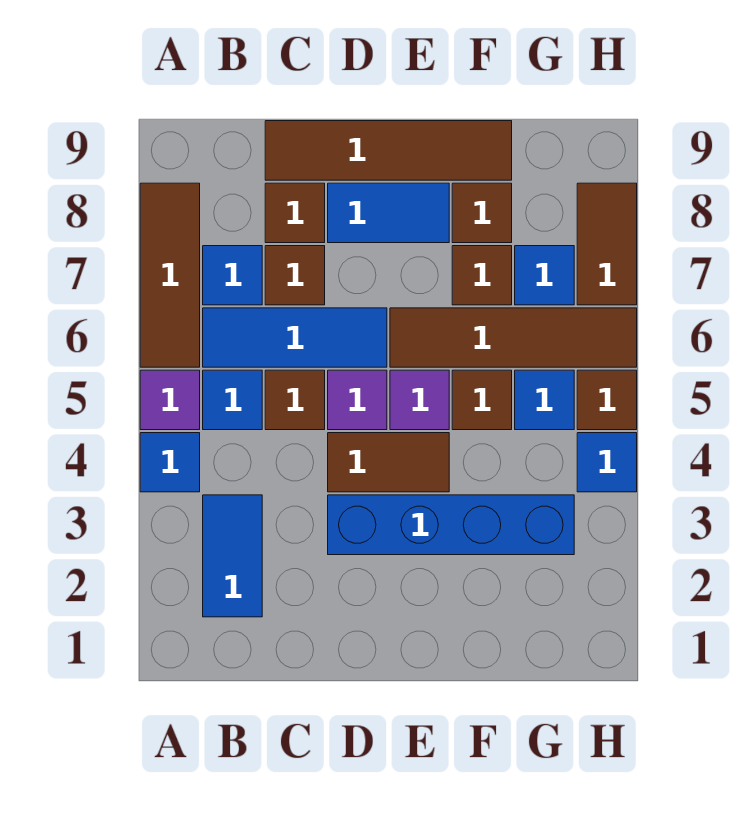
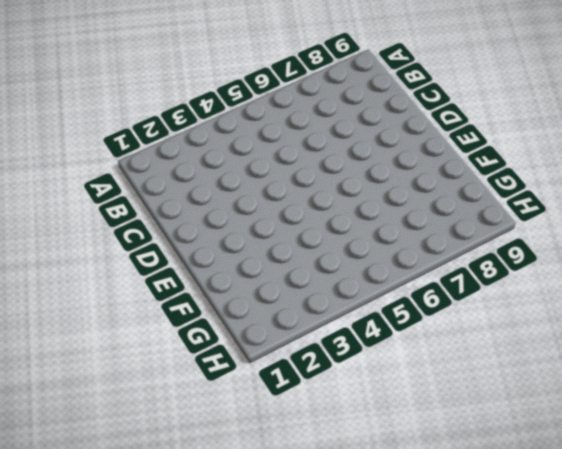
none -> blue tile A4 level 1
none -> purple tile A5 level 1
none -> brown tile A6:A8 level 1

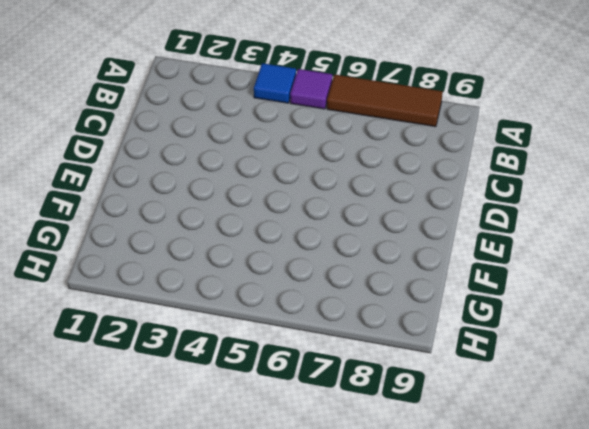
none -> blue tile B2:B3 level 1
none -> blue tile B5 level 1
none -> blue tile B6:D6 level 1

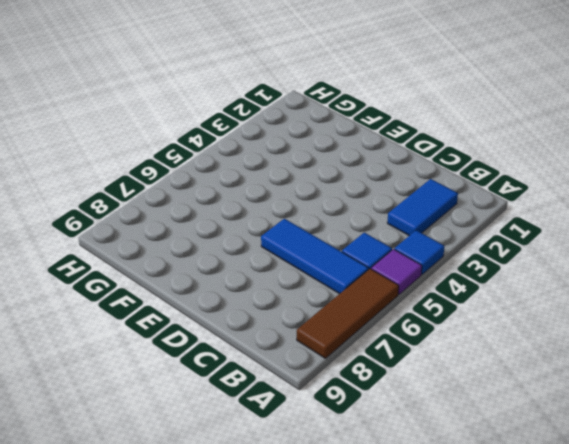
none -> blue tile B7 level 1
none -> brown tile C5 level 1
none -> brown tile C7 level 1

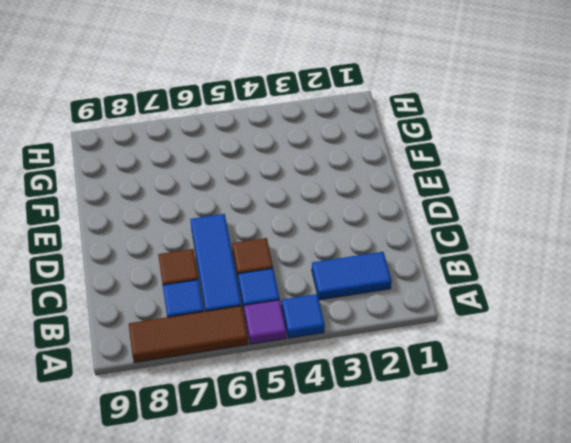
none -> brown tile C8 level 1
none -> brown tile C9:F9 level 1
none -> blue brick D3:G3 level 1

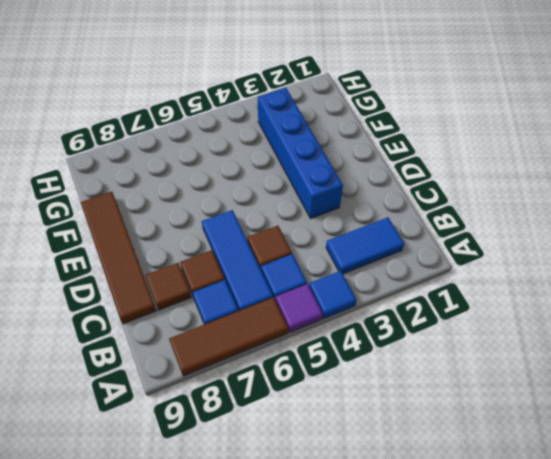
none -> brown tile D4:E4 level 1
none -> purple tile D5 level 1
none -> blue tile D8:E8 level 1

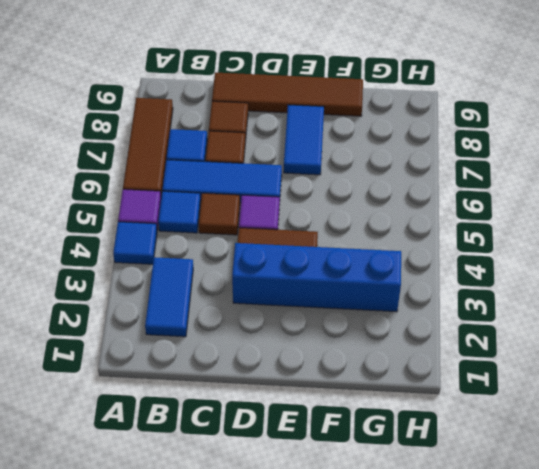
blue tile E7:E8 level 1 -> blue tile D8:E8 level 1
none -> purple tile E5 level 1
none -> brown tile E6:H6 level 1
none -> brown tile F5 level 1

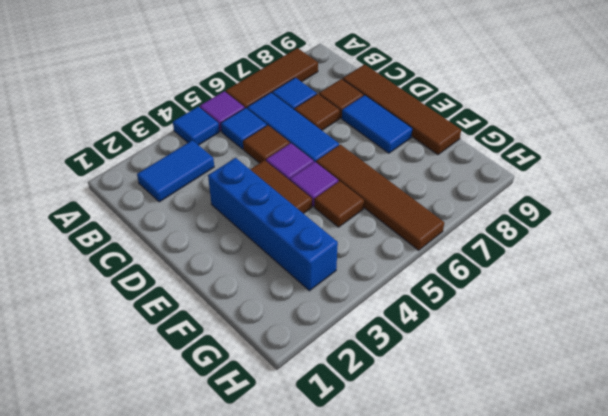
none -> brown tile F7 level 1
none -> brown tile F8 level 1
none -> blue tile G5 level 1

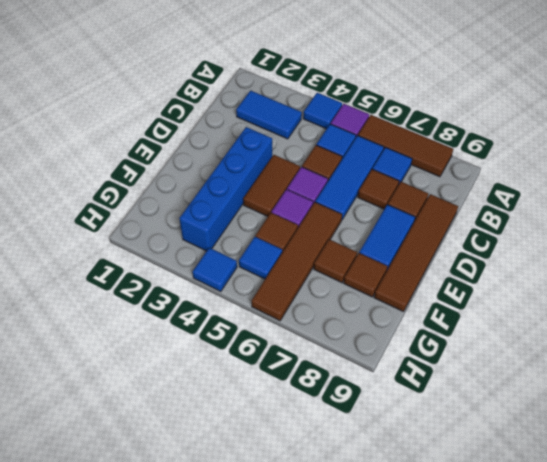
none -> blue tile G7 level 1
none -> brown tile H5 level 1
none -> brown tile H7:H8 level 1

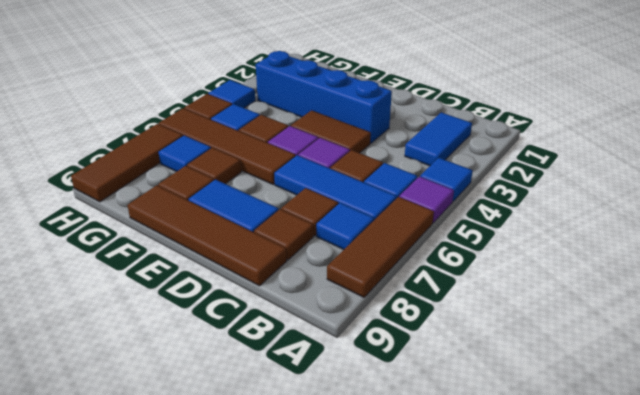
brown tile H7:H9 level 1 -> brown tile H7:H8 level 1

